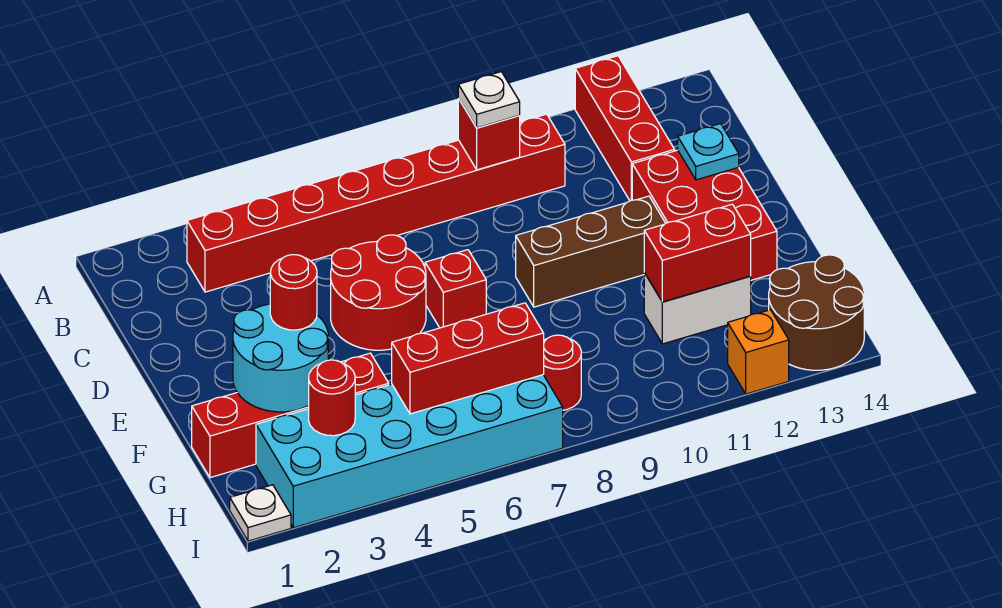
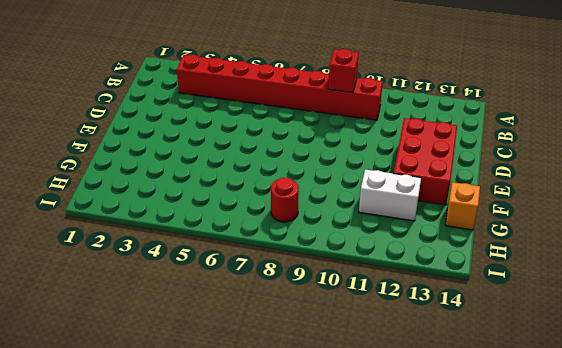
orange brick G14 level 1 -> orange brick I12 level 1
none -> red brick A12:C12 level 1
none -> red round brick D5:E6 level 1
none -> red brick E7 level 1

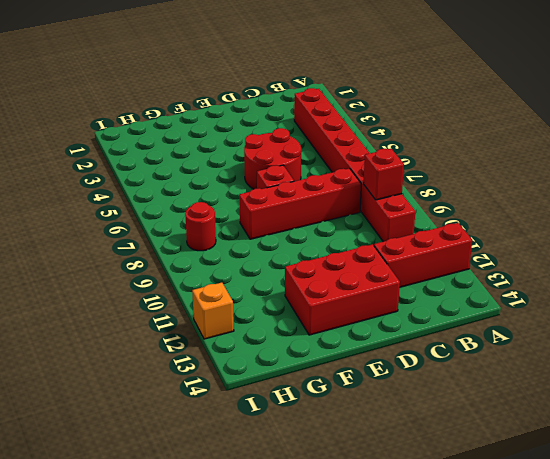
red brick C8:F8 level 1 -> red brick G1:G4 level 1
none -> brown brick E9:E11 level 1
none -> white brick G11:G12 level 1
none -> cyan brick H2:I7 level 1

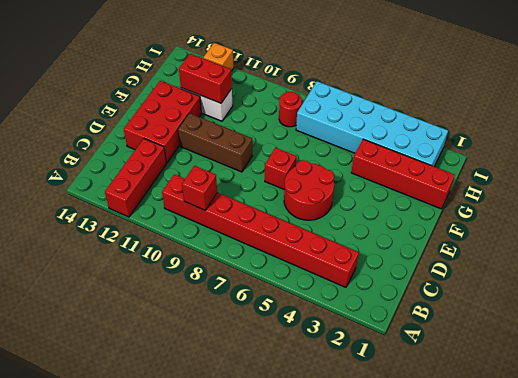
none -> brown round brick H13:I14 level 1
none -> white plate I1 level 1
none -> cyan plate D13 level 2

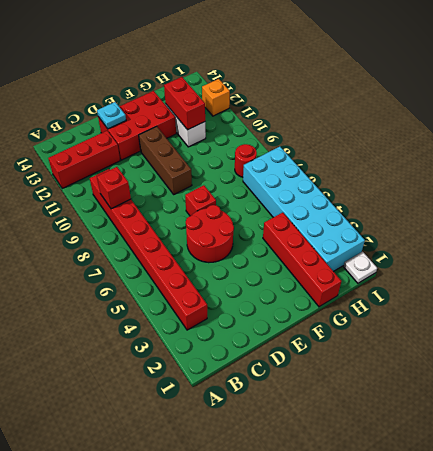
none -> brown round brick H13:I14 level 1
none -> cyan round brick F2:G3 level 2
none -> red round brick H3 level 2

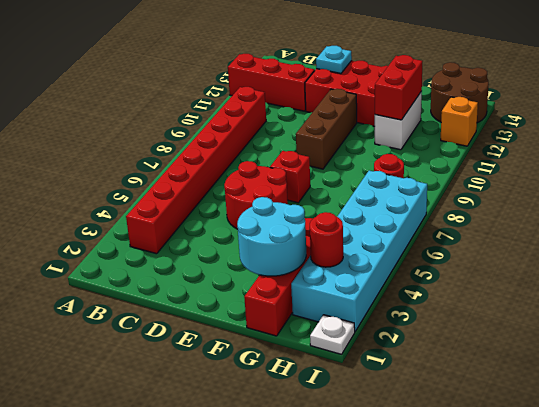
none -> red brick B9 level 2
none -> red brick H5:H7 level 2
none -> white plate B9 level 3

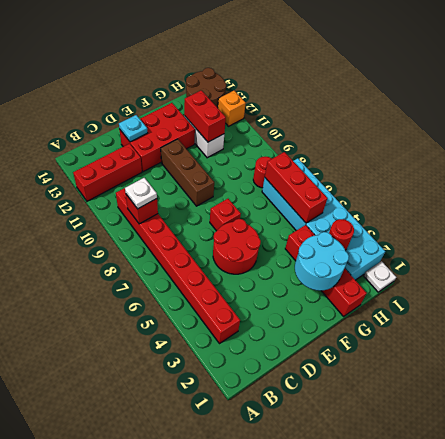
none -> red round brick F3 level 3

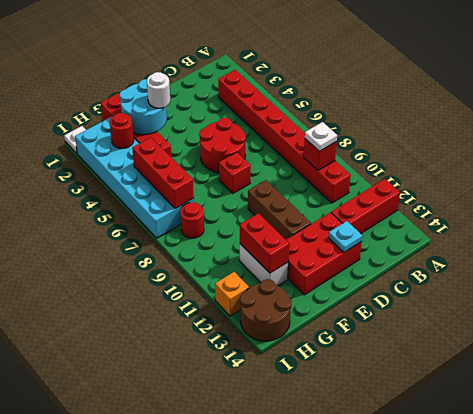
white round brick F3 level 3 -> red round brick F3 level 3

